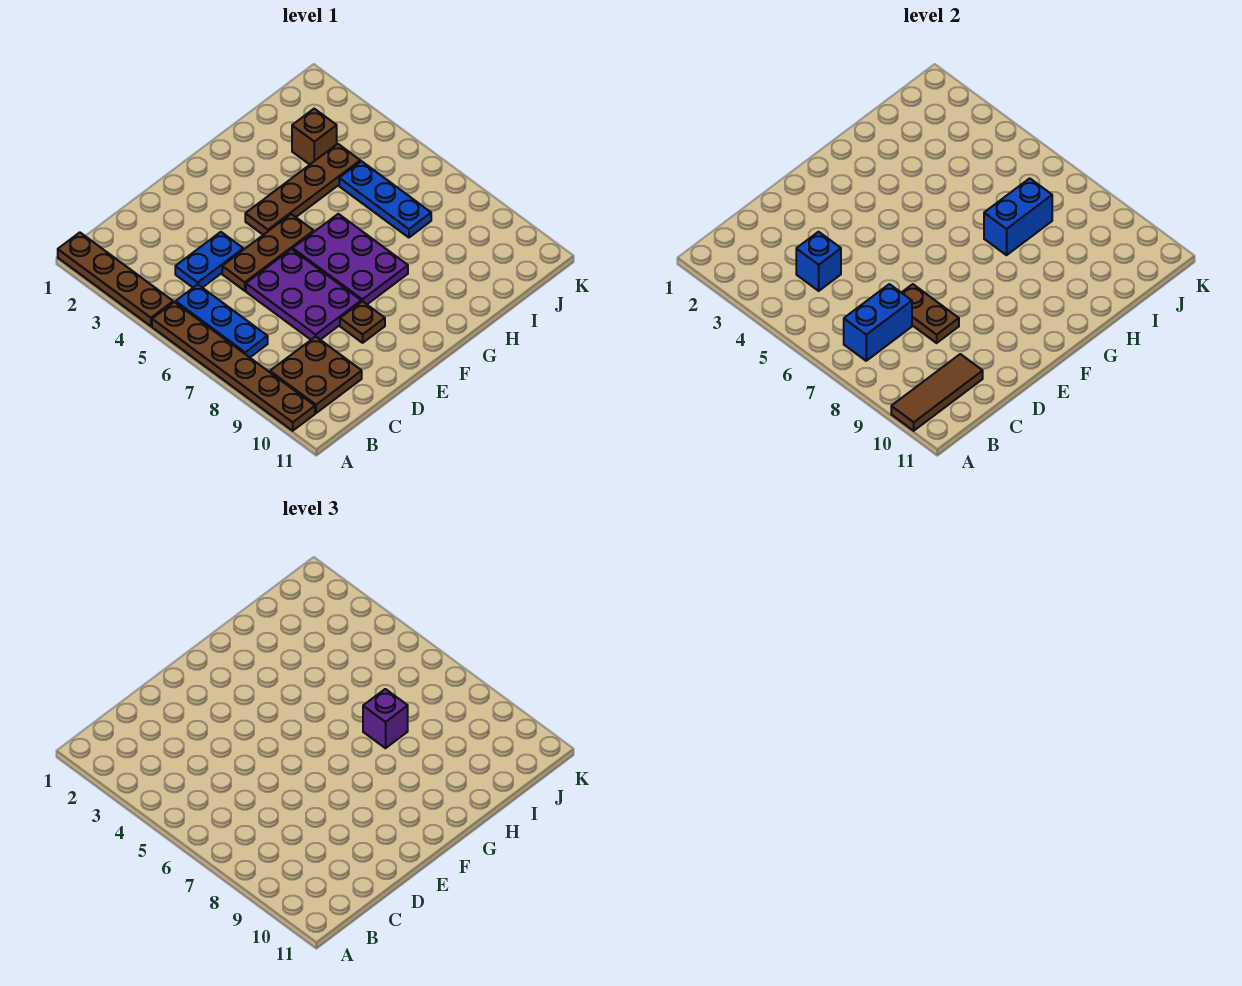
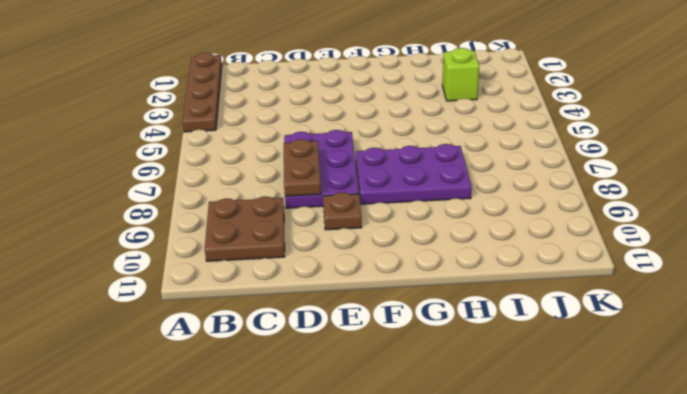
purple plate F7:H8 level 1 -> purple plate F6:G8 level 1
lime brick I3 level 1 -> brown brick I3 level 1
none -> brown plate A5:A10 level 1
none -> blue plate B5:B7 level 1
none -> blue plate C4:D4 level 1

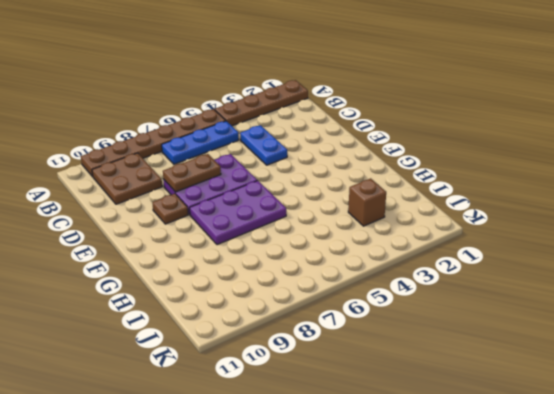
none -> brown plate D5:F5 level 1
none -> brown plate F4:I4 level 1
none -> blue plate I5:I7 level 1

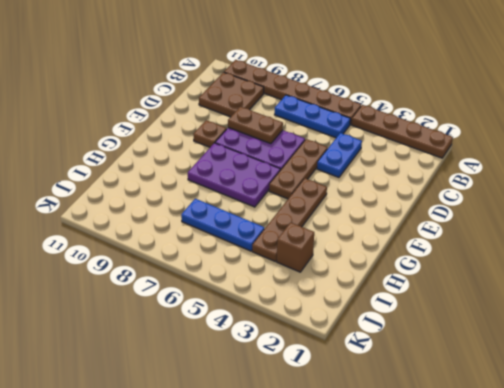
none -> brown tile A10:C10 level 2
none -> blue brick B7:C7 level 2
none -> blue brick C4 level 2

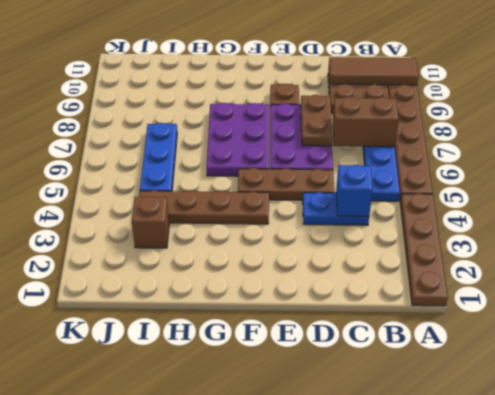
brown brick B7:C7 level 2 -> blue brick B7:C7 level 2
none -> blue brick H7:I7 level 2
none -> purple brick H7 level 3

